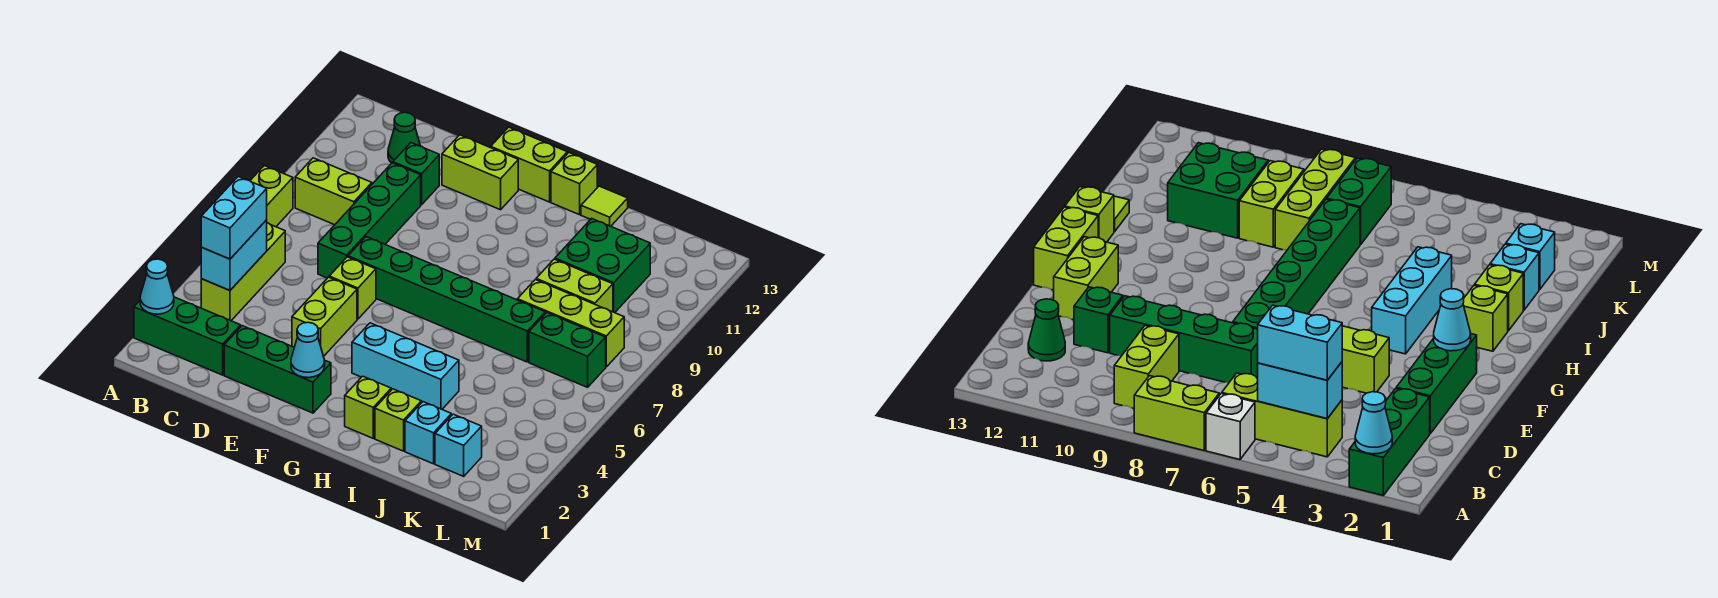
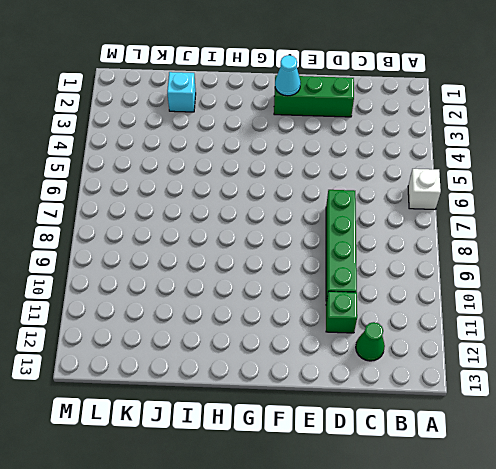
none -> green brick A2:C2 level 1
none -> lime brick A7:A8 level 1
none -> lime brick B4:B6 level 1

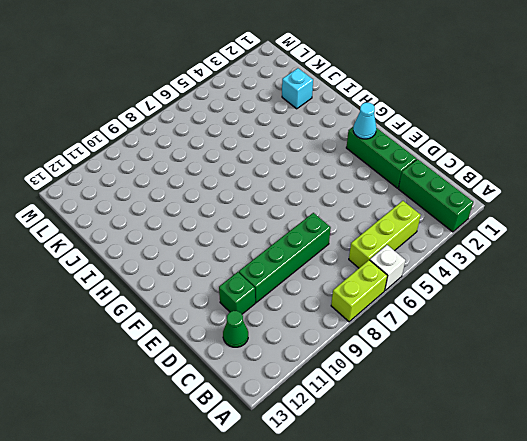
none -> lime brick B9:C9 level 1
none -> lime brick E4:E5 level 1
none -> lime brick E6 level 1

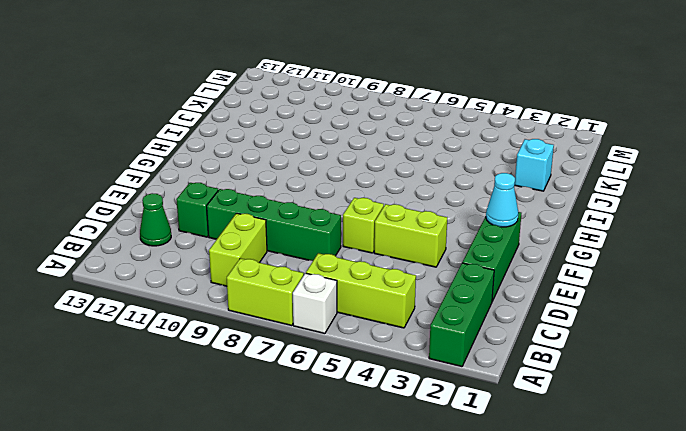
none -> green brick E7:J7 level 1
none -> lime brick E12:F12 level 1
none -> lime brick F13:G13 level 1

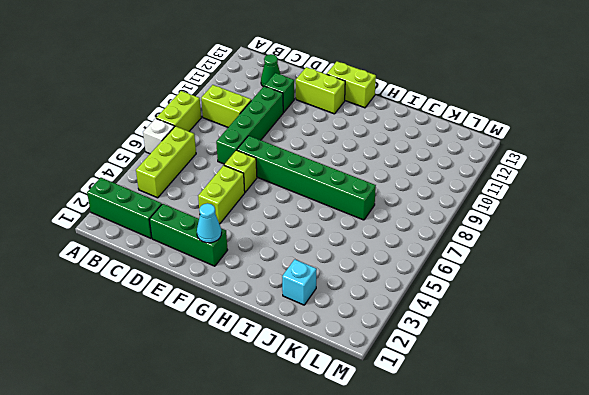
none -> cyan brick G4:I4 level 1
none -> lime brick H2 level 1
none -> lime brick H13 level 1

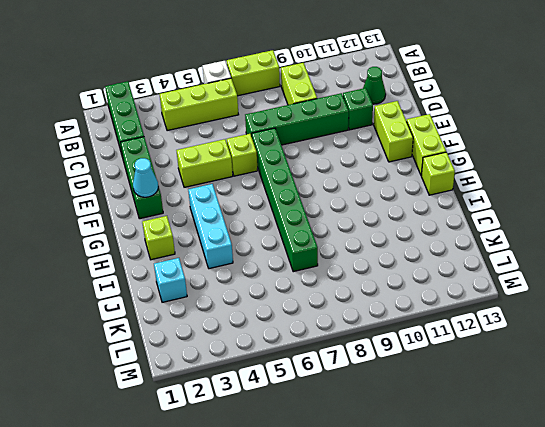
none -> lime brick I2 level 1
none -> lime tile I13 level 1
none -> lime brick J8:L8 level 1

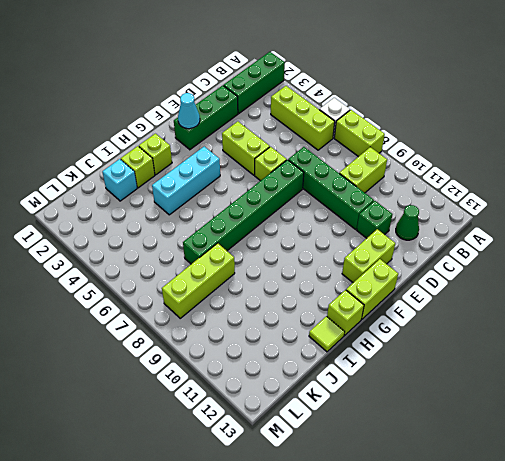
none -> lime brick J9:K9 level 1
none -> green brick J10:K11 level 1
none -> cyan brick K2 level 1

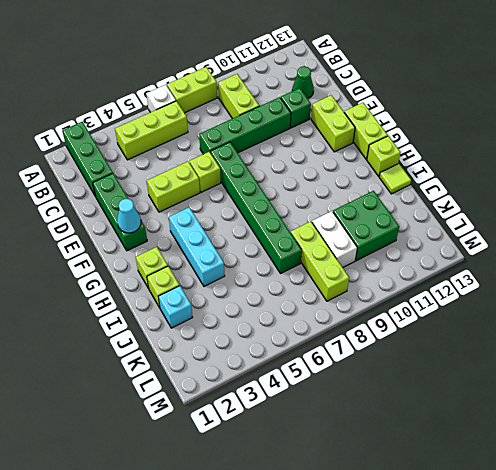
white brick J9:K9 level 1 -> lime brick J9:K9 level 1
none -> cyan brick K2 level 1
none -> green brick K7:L7 level 1
none -> cyan cone A2 level 2

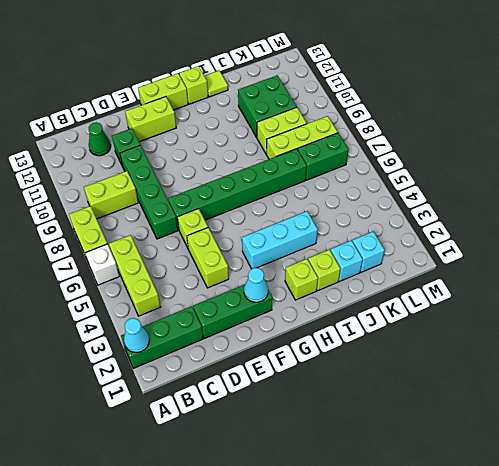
none -> cyan brick B4:B5 level 2
none -> cyan brick B4:B5 level 3

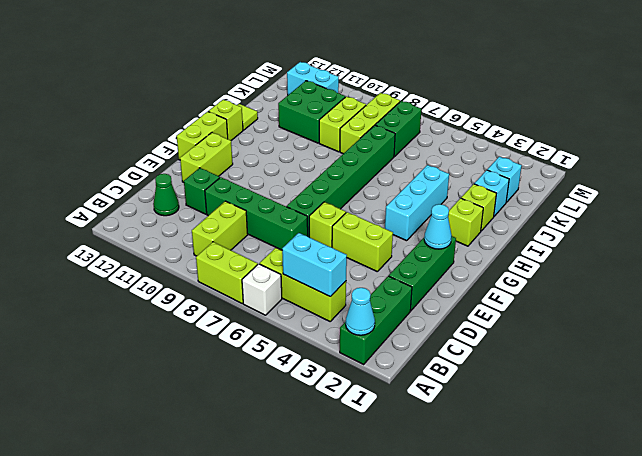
cyan brick L11:L12 level 1 -> cyan brick B4:B5 level 3

